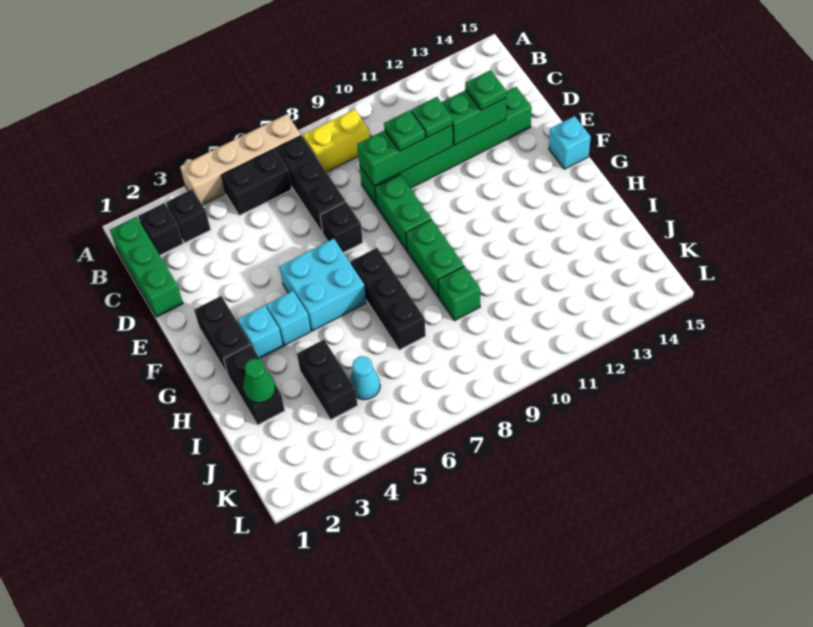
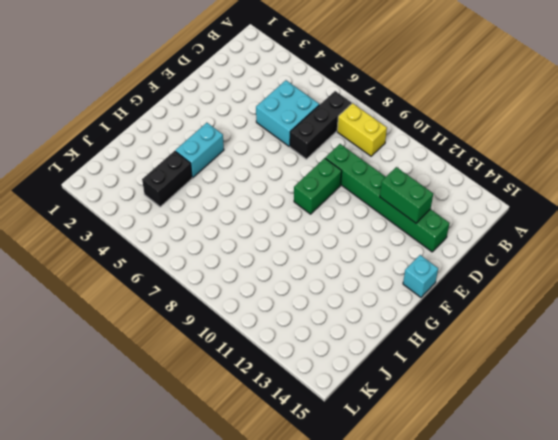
cyan brick C5:D6 level 1 -> cyan brick F5:G6 level 1
cyan brick G4:H4 level 1 -> cyan brick G4 level 1
none -> tan brick A4:A7 level 1
none -> green brick B1:D1 level 1
none -> black brick B2 level 1

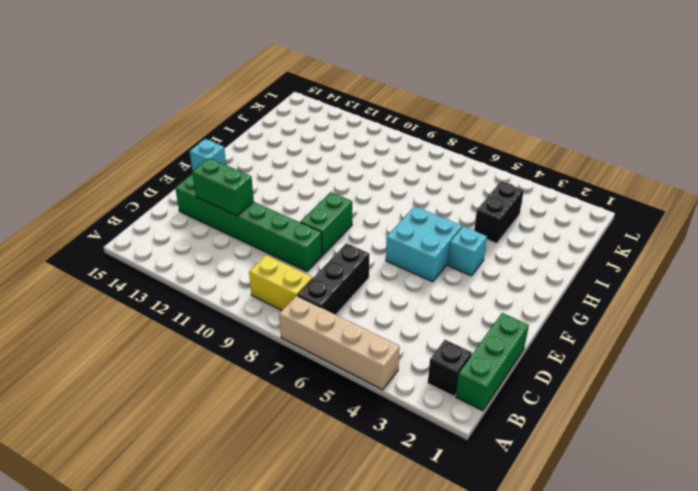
none -> black brick B3 level 1
none -> black brick B5:B6 level 1
none -> black brick E7 level 1

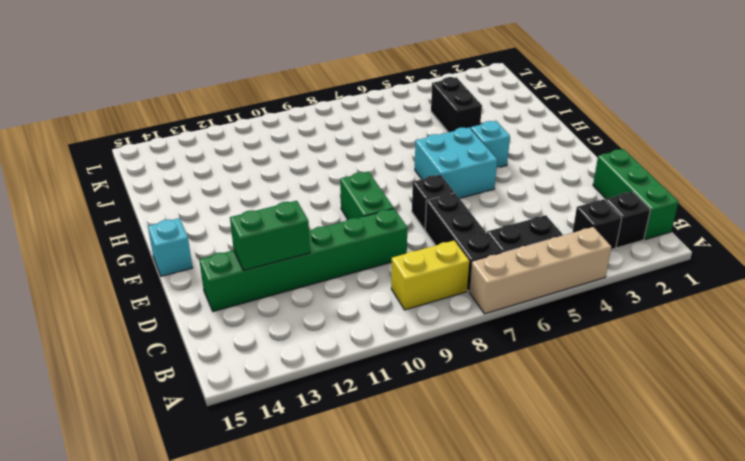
none -> black brick F2:G2 level 1
none -> cyan brick G3 level 1
none -> black brick G7:I7 level 1

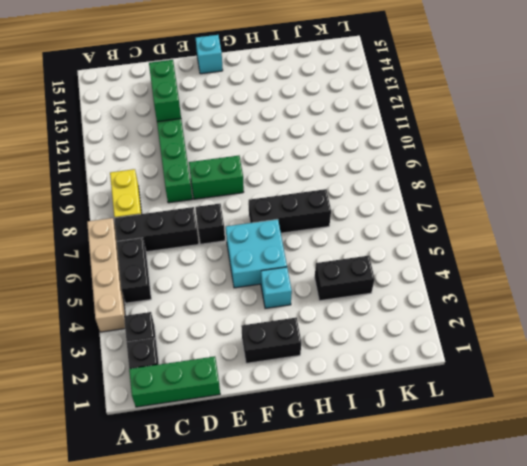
none -> cyan brick G3 level 1
none -> green brick G9:H9 level 1
none -> black brick H2:I2 level 1

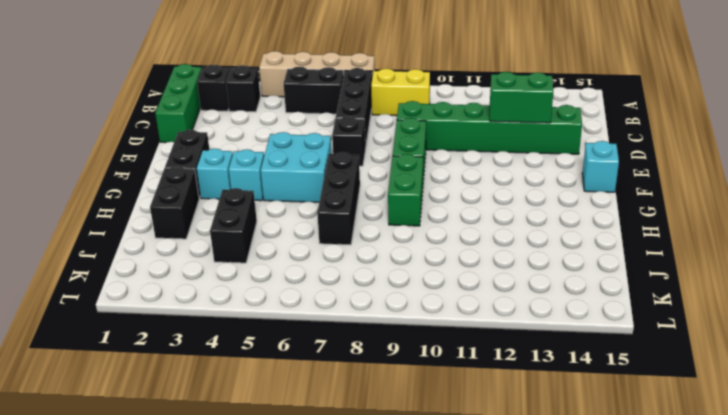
none -> green brick I9 level 1
none -> cyan cone J5 level 1
none -> green brick D9:D11 level 2

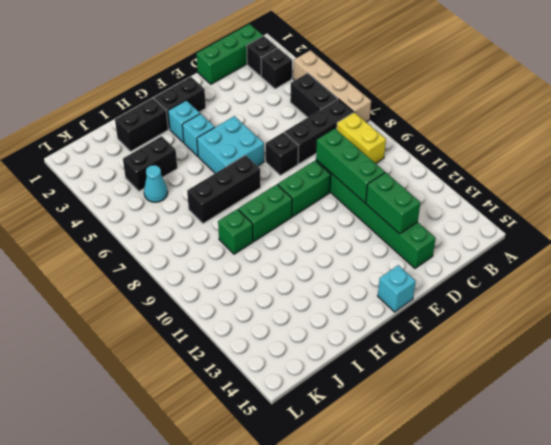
none -> green cone I2 level 2
none -> green plate D10 level 3
none -> green plate D11 level 3

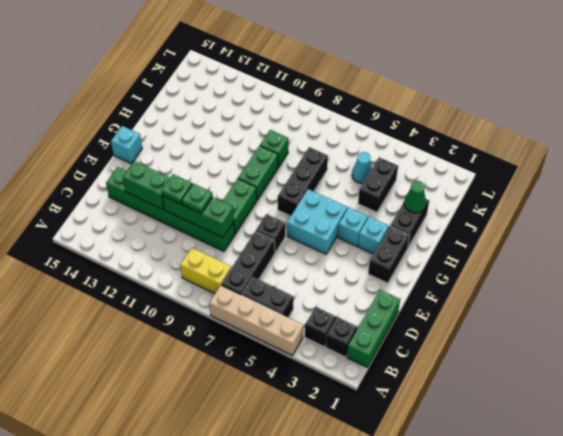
none -> green plate D13 level 3

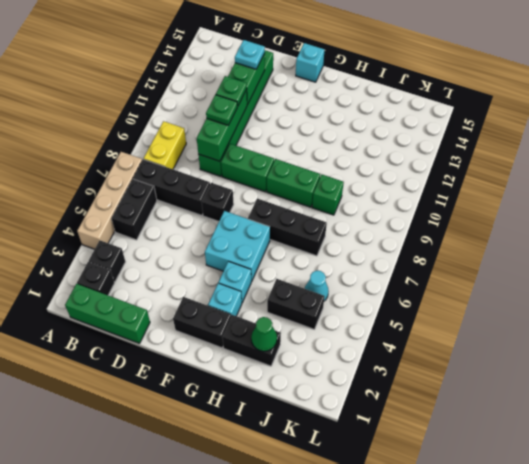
cyan plate D13 level 3 -> green plate D13 level 3

